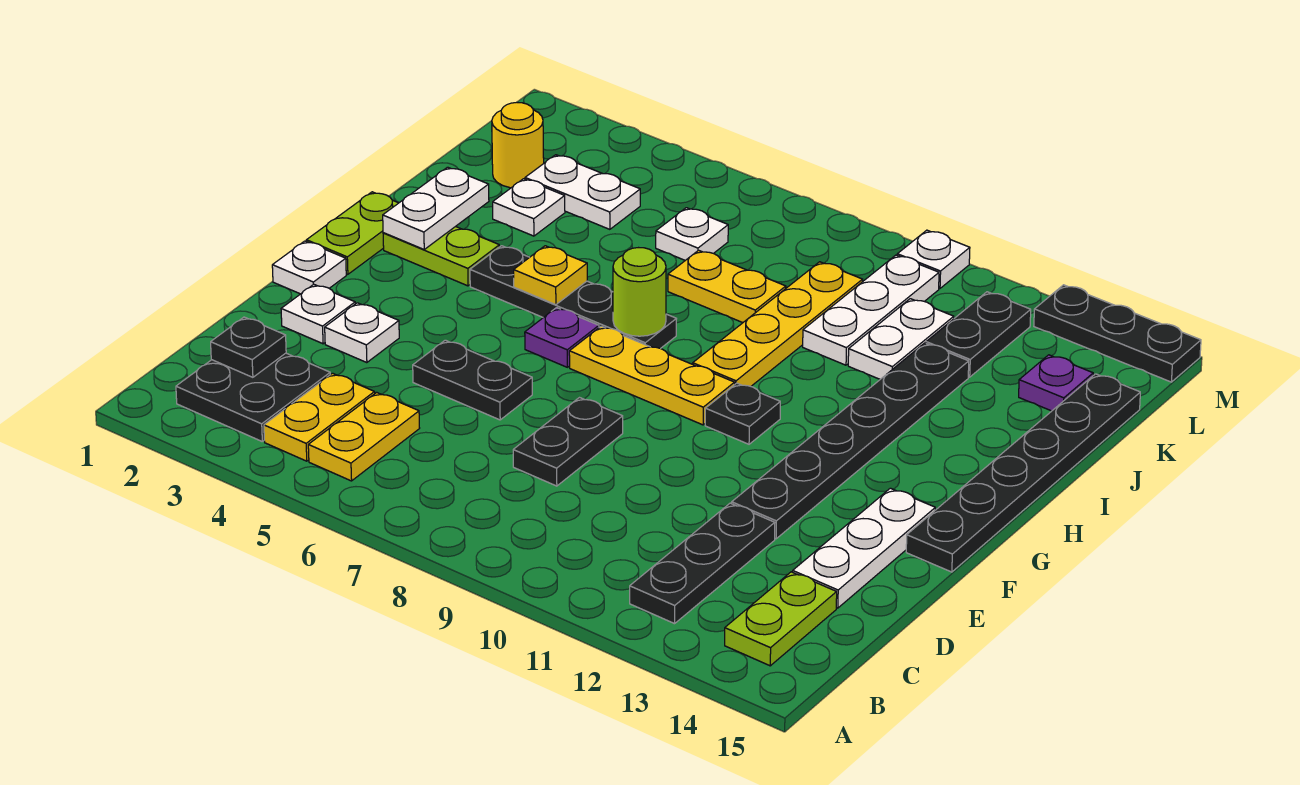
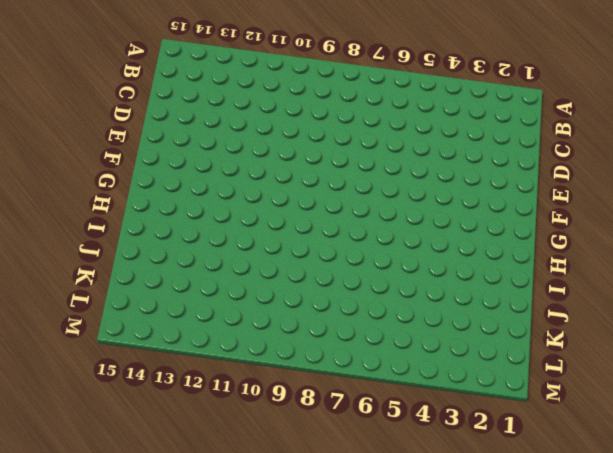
none -> black plate B2:C3 level 1
none -> yellow plate B4:C4 level 1
none -> yellow plate B5:C5 level 1
none -> black plate B12:D12 level 1

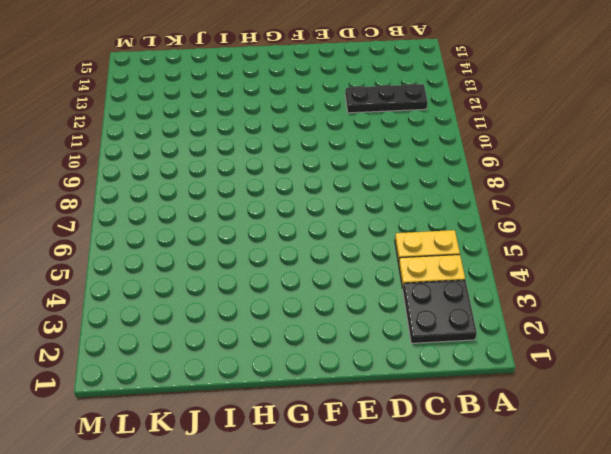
none -> lime plate B14:C14 level 1
none -> black plate D8:E8 level 1
none -> white plate D14:F14 level 1
none -> white plate E2 level 1

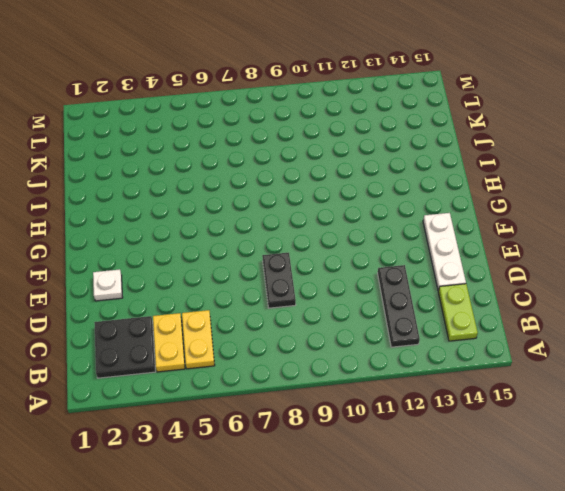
none -> white plate E3 level 1
none -> black plate E5:E6 level 1
none -> black plate E12:J12 level 1
none -> white plate F1 level 1

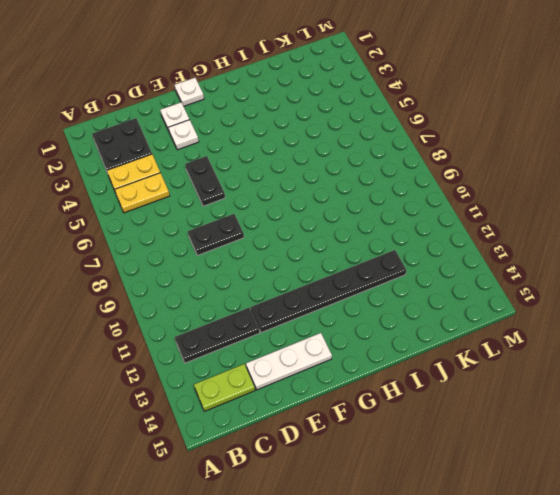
none -> black plate F15:K15 level 1
none -> lime plate G1:H1 level 1
none -> purple plate G6 level 1
none -> yellow plate G7:G9 level 1

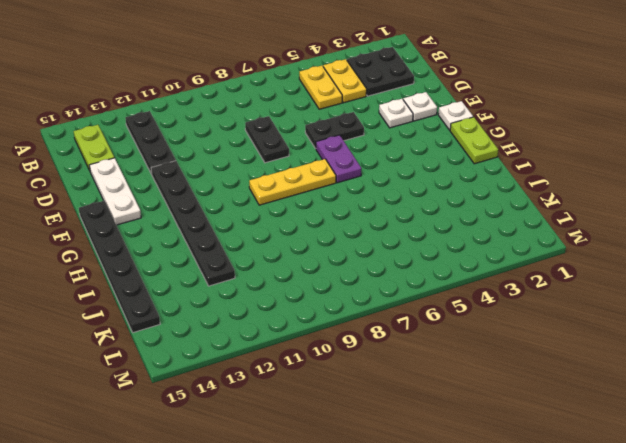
purple plate F6:G6 level 1 -> purple plate G6 level 1
none -> black plate G10 level 1
none -> lime plate H2:H3 level 1
none -> black plate H4:H7 level 1
none -> yellow plate H9:K9 level 1

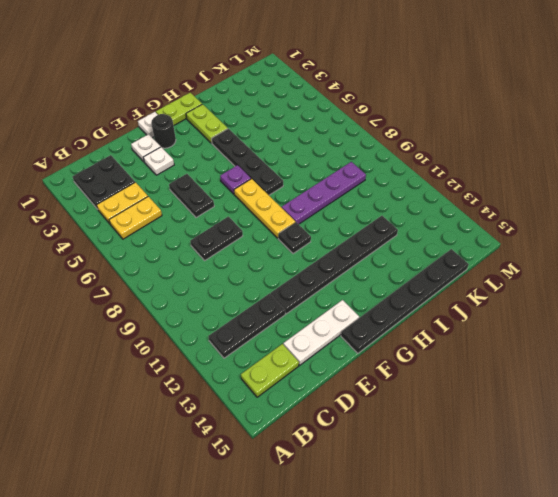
black round brick F2 level 1 -> none
purple plate H9:K9 level 1 -> yellow plate H9:K9 level 1
none -> white plate J3 level 1
none -> yellow plate J7:J8 level 1
none -> white plate J10:L10 level 1
none -> white plate J11:K11 level 1

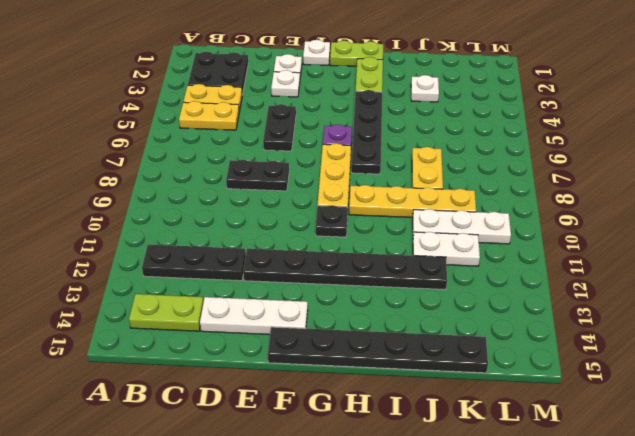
none -> yellow round brick K2 level 1
none -> white plate K3:K4 level 1
none -> white plate K6 level 1
none -> black plate K12:L12 level 1

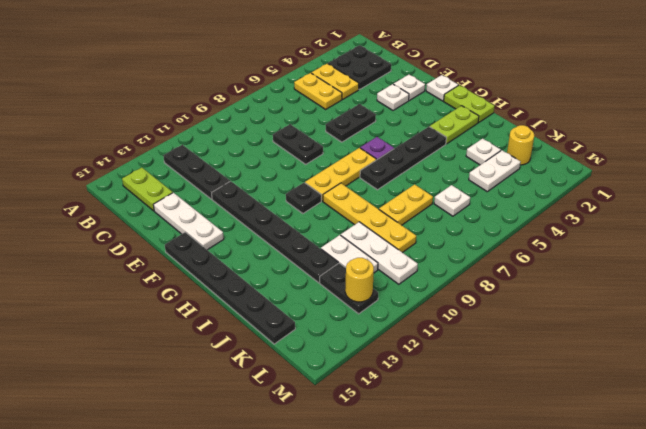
yellow round brick L12 level 2 -> none
none -> purple plate K14 level 1
none -> white plate M10 level 1
none -> black plate M13:M15 level 1
none -> black plate C2 level 2

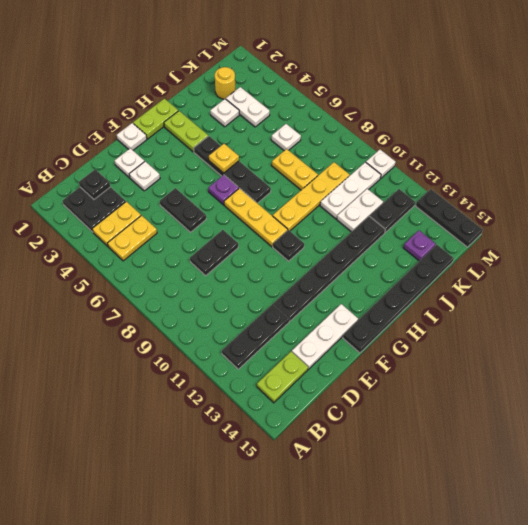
none -> white plate H2:I2 level 2
none -> lime round brick H7 level 2

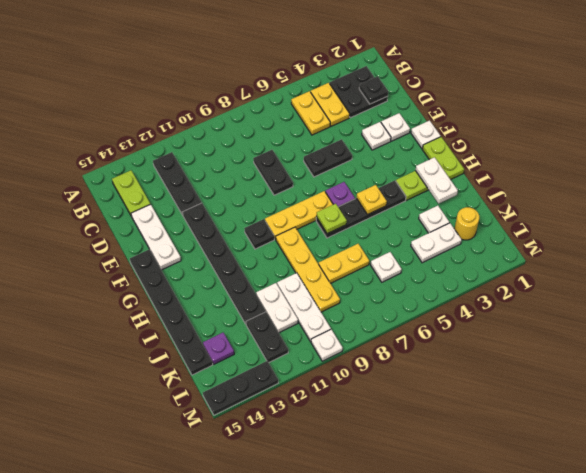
lime plate H7 level 2 -> lime round brick H7 level 2

